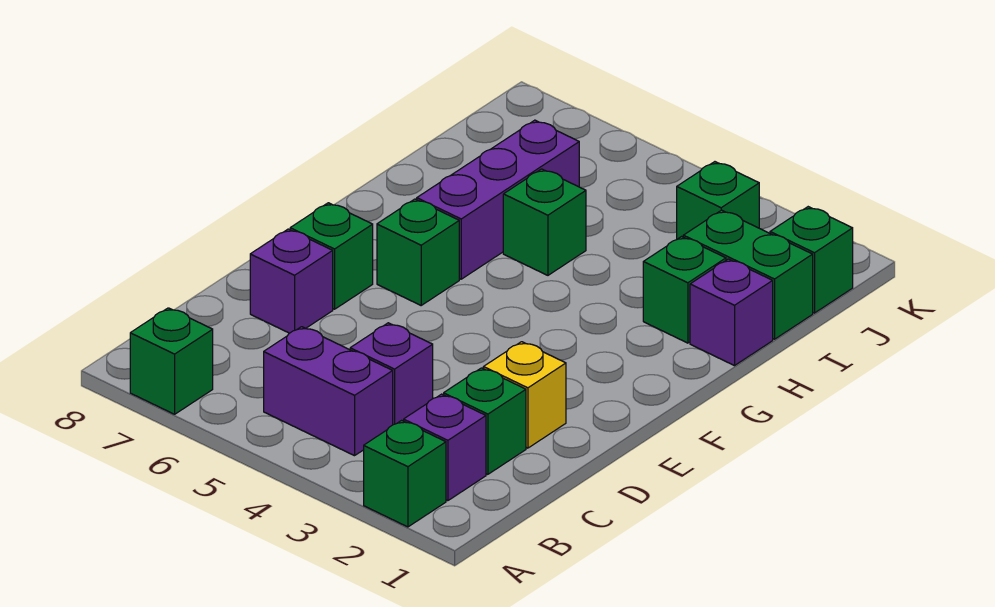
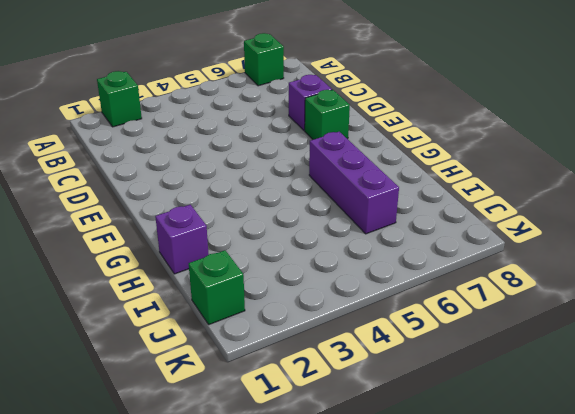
none -> purple brick B2 level 1
none -> purple brick B4:B5 level 1
none -> green brick C2 level 1

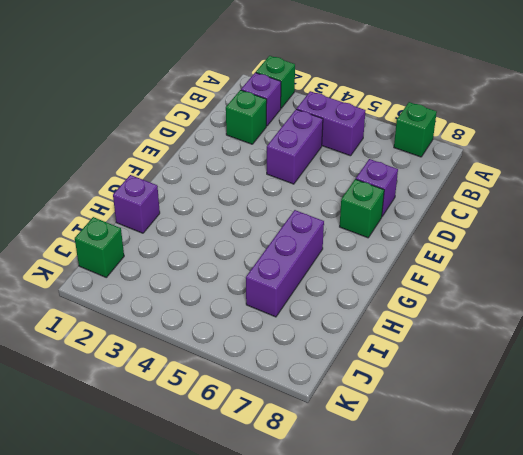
purple brick C4:D4 level 1 -> purple brick C4 level 1
none -> yellow brick D2 level 1
none -> green brick F6 level 1
none -> green brick H2 level 1

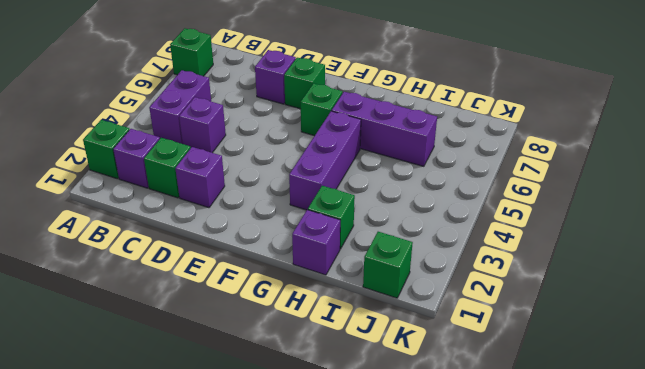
purple brick D2 level 1 -> yellow brick D2 level 1
purple brick G3:G5 level 1 -> none
none -> green brick H5 level 1
none -> green brick I1:I2 level 1
none -> green brick J3 level 1

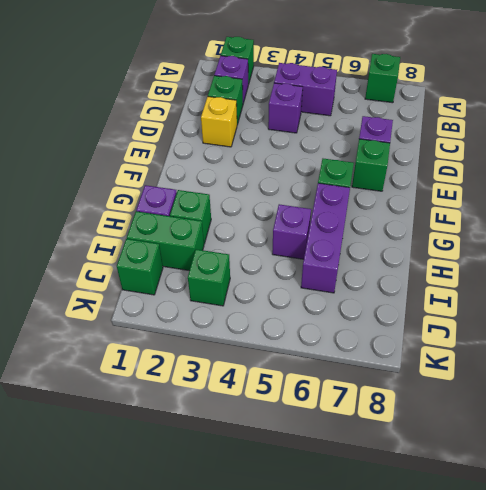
purple brick H5 level 1 -> green brick H5 level 1

